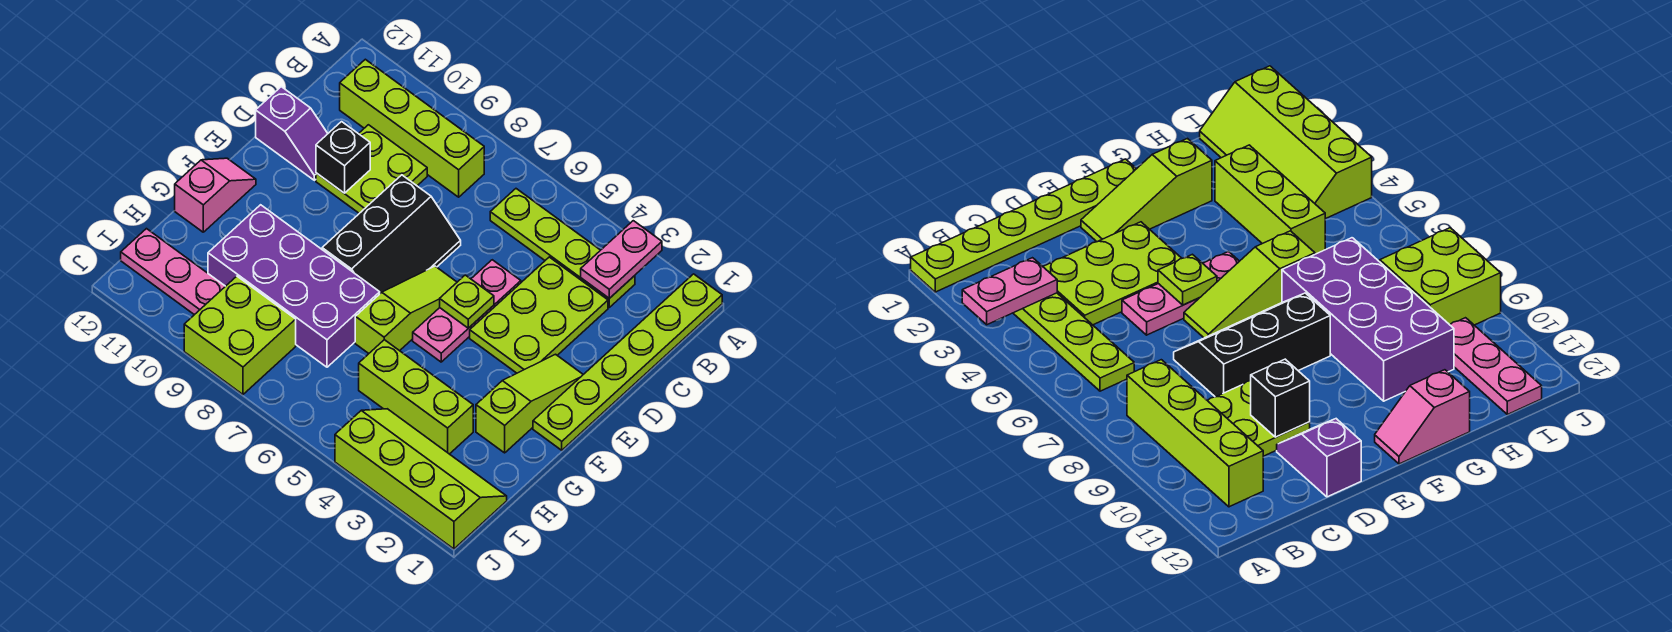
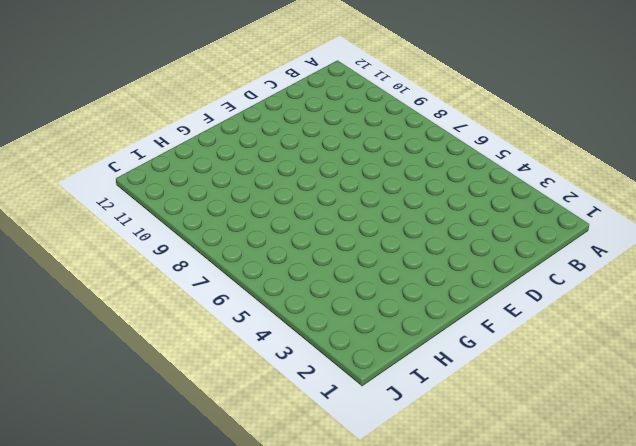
none -> lime plate A1:F1 level 1
none -> lime plate B3:B6 level 1
none -> lime brick B8:B11 level 1

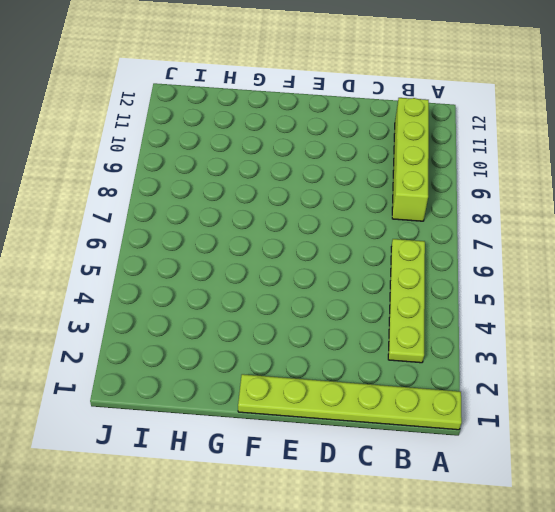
none -> lime plate C3:E4 level 1
none -> lime plate C9:D10 level 1
none -> pink plate D5:F5 level 1

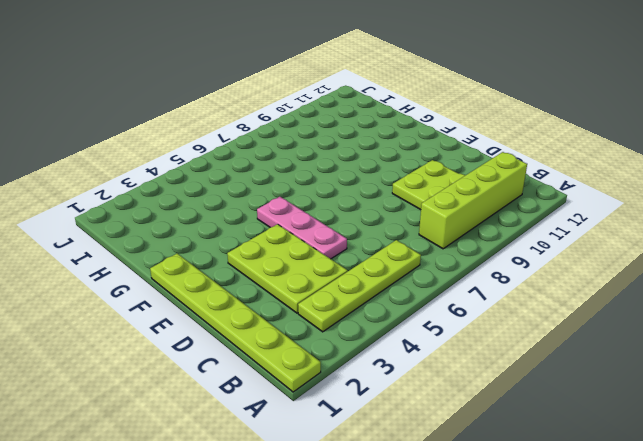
none -> black slope D7:F8 level 1 top 8
none -> purple slope D11:D12 level 1 top 12
none -> lime slope E2:G2 level 1 top G

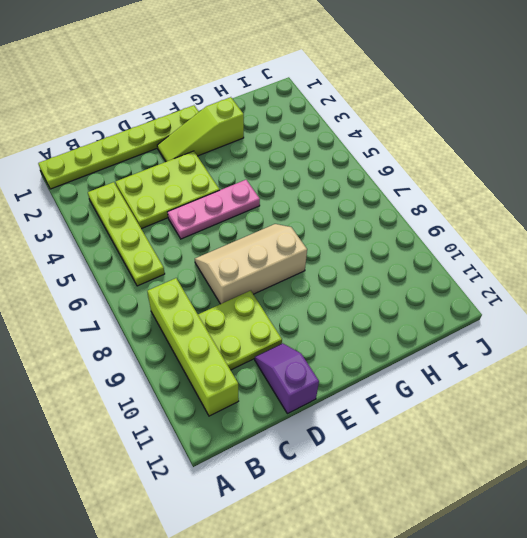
tan slope D7:F8 level 1 top 8 -> black slope D7:F8 level 1 top 8
none -> lime slope E6:G6 level 1 top G
none -> pink slope F12:G12 level 1 top G
none -> purple brick G7:H10 level 1

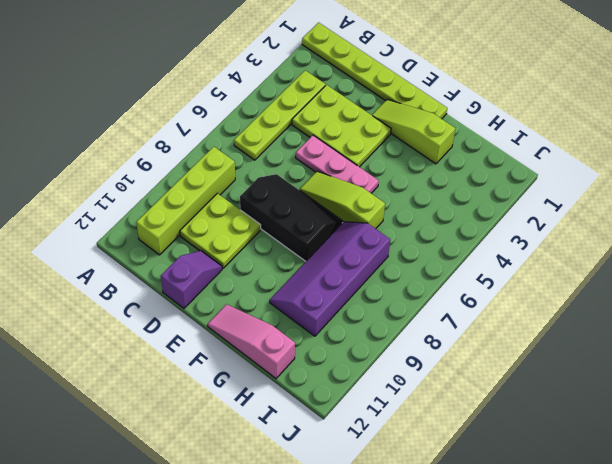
pink slope F12:H12 level 1 top H -> pink slope F12:G12 level 1 top G
purple slope G7:H10 level 1 top H -> purple brick G7:H10 level 1
none -> lime brick H3:H5 level 1
none -> lime slope I1:J4 level 1 top J
none -> lime brick I8:J9 level 1

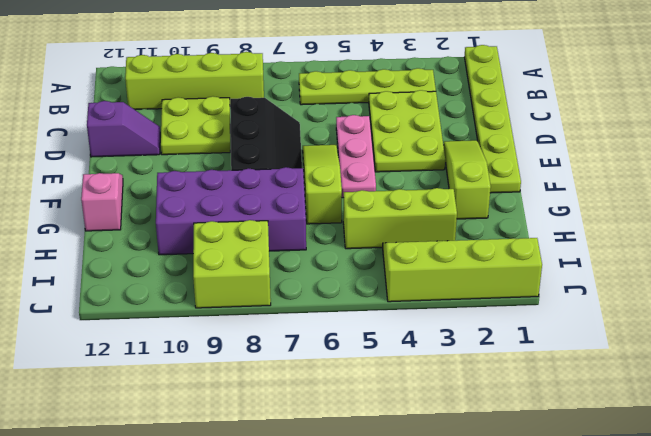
none -> pink plate I10:I12 level 1
none -> pink plate A3:B3 level 2
none -> black brick D10 level 2

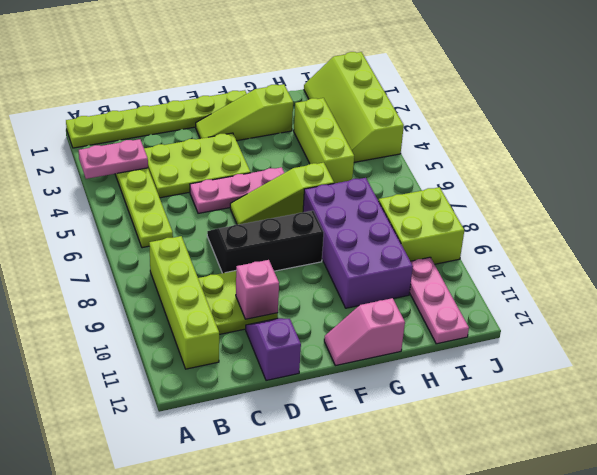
pink brick D10 level 2 -> black brick D10 level 2
none -> lime plate E5 level 2

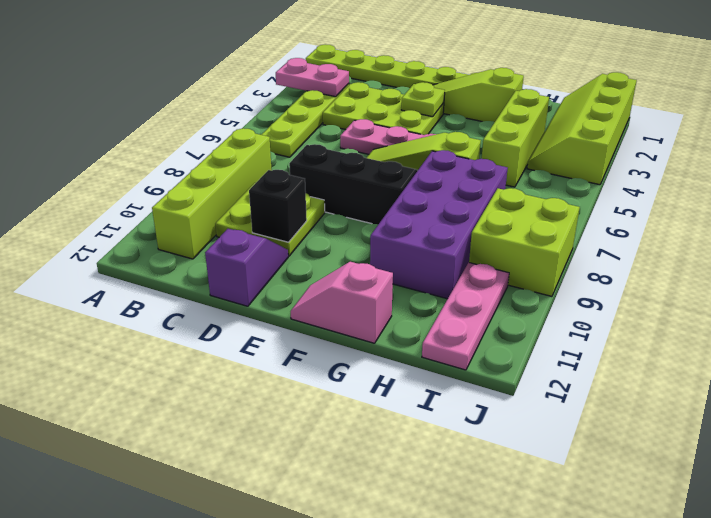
lime plate E3 level 2 -> lime plate E5 level 2

